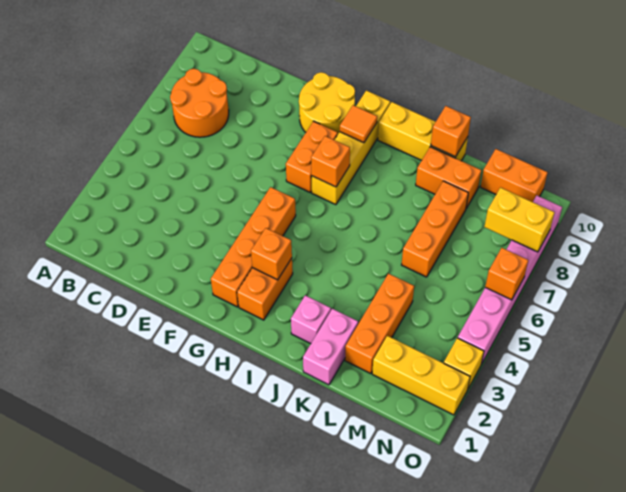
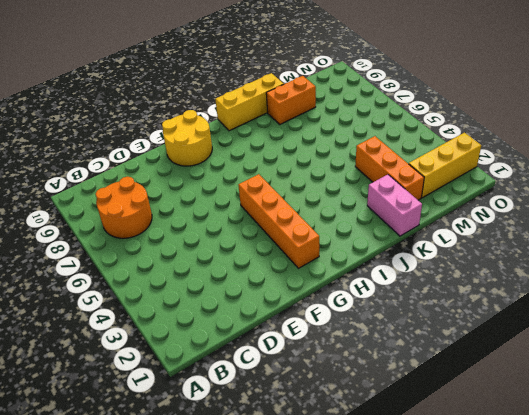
none -> orange brick G7:G8 level 1
none -> orange brick H2:H3 level 1
none -> yellow brick H7:H10 level 1

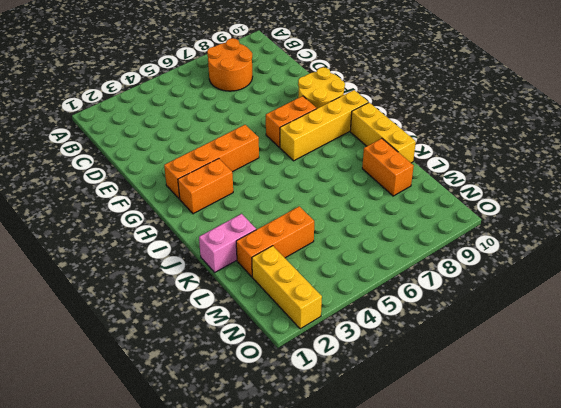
none -> pink brick J2 level 1
none -> orange brick L6:L8 level 1
none -> orange brick M10:N10 level 1

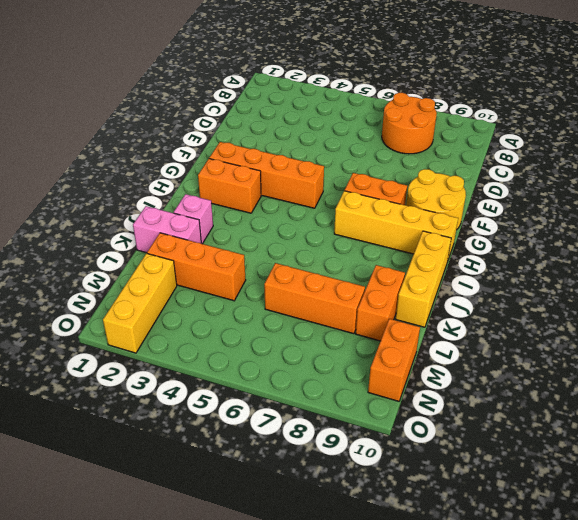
none -> yellow brick O3 level 1
none -> pink brick O4:O9 level 1
none -> orange brick H3 level 2

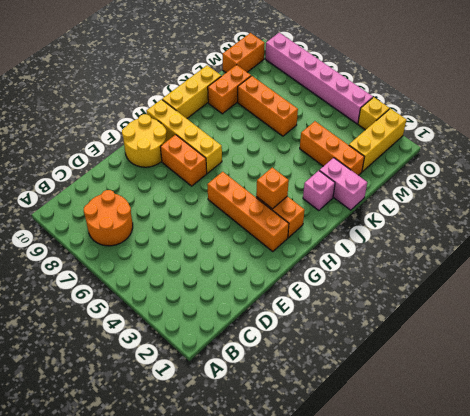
none -> orange brick H7 level 2
none -> orange tile H9 level 2
none -> orange brick K10 level 2

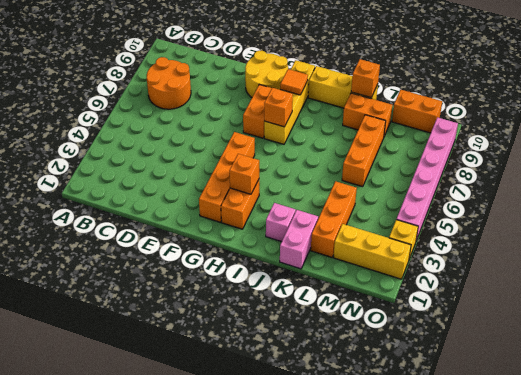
none -> yellow brick N8:O8 level 2
none -> orange brick O6 level 2

